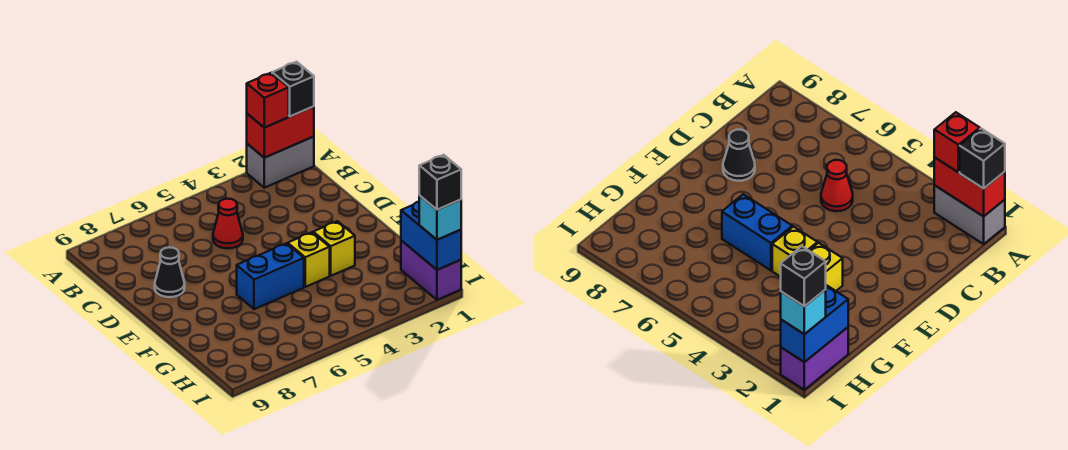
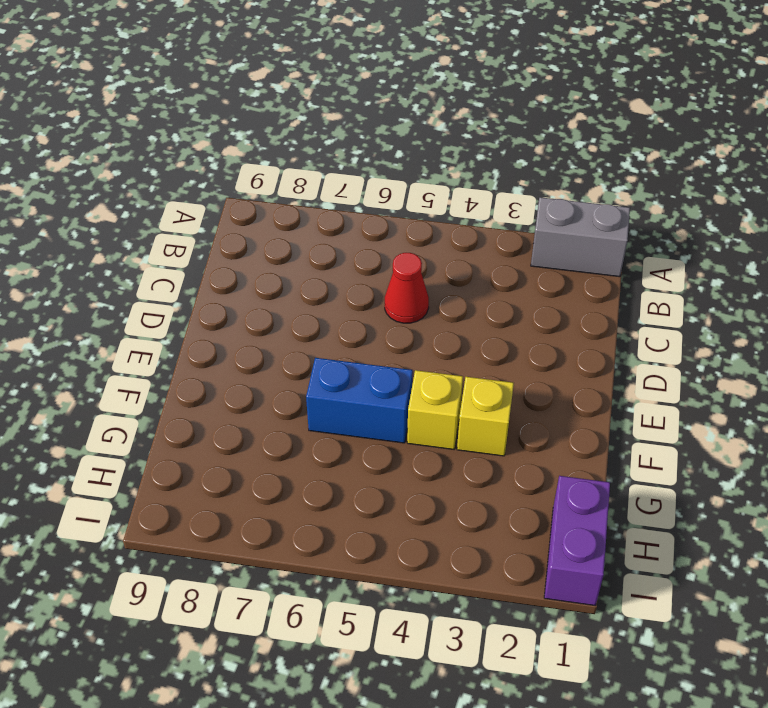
none -> black cone D8 level 1
none -> red brick A1:A2 level 2
none -> blue brick H1:I1 level 2

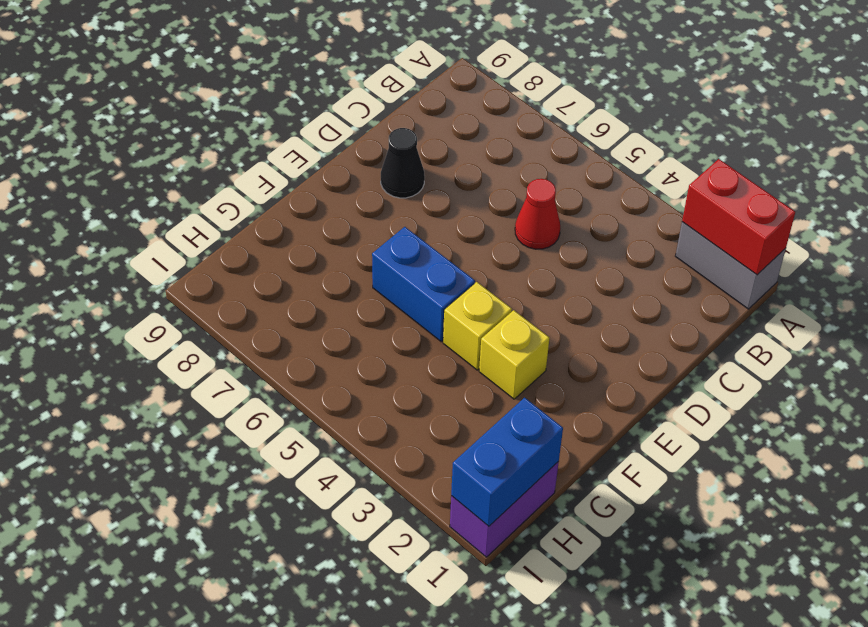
none -> black brick A1 level 3
none -> red brick A2 level 3
none -> cyan brick I1 level 3

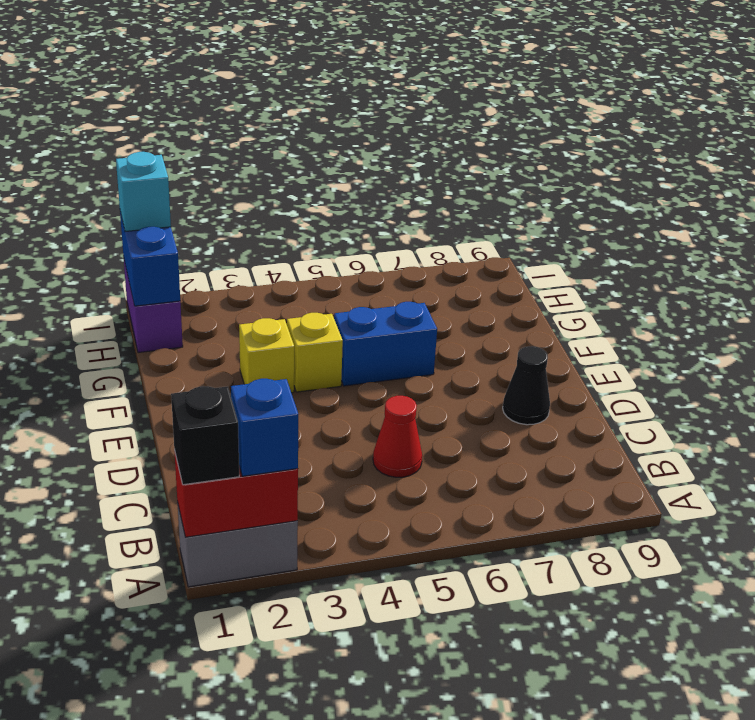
blue brick A2 level 3 -> red brick A2 level 3
none -> black brick I1 level 4

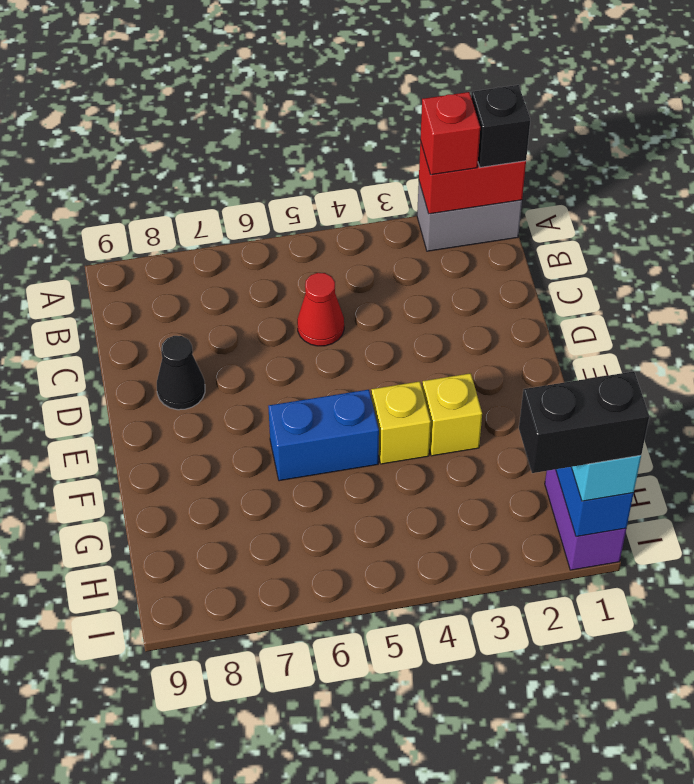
black brick I1:I2 level 4 -> black brick I1 level 4

